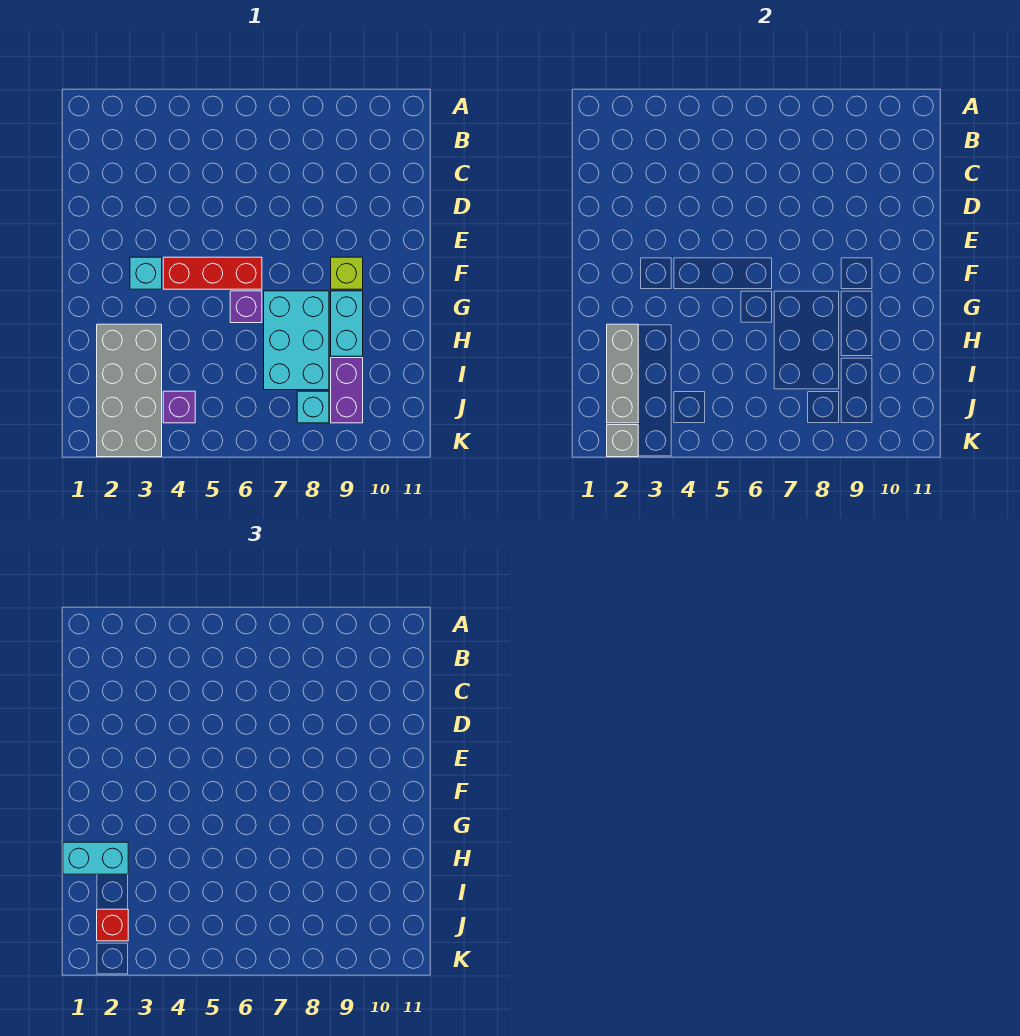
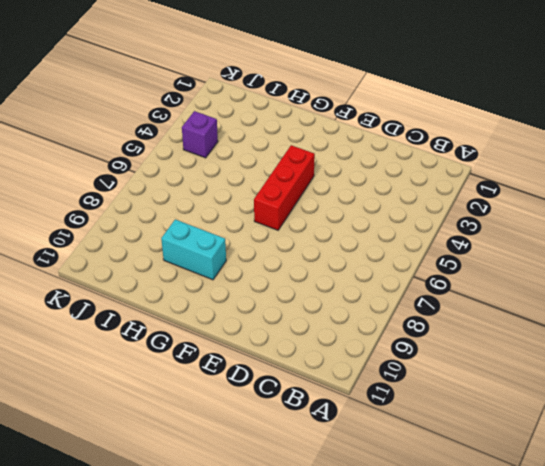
none -> cyan brick F3 level 1
none -> lime brick F9 level 1
none -> purple brick G6 level 1

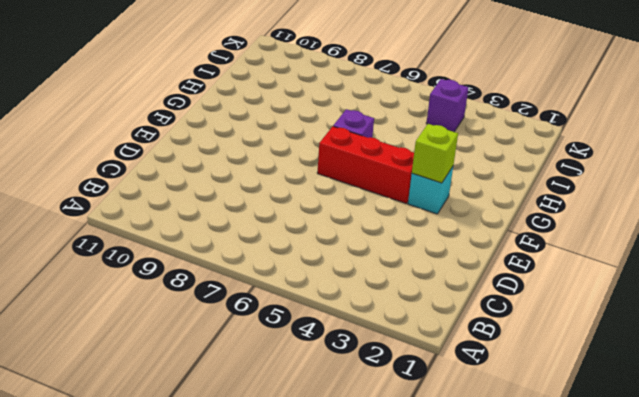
lime brick F3 level 2 -> lime brick F9 level 1
none -> cyan brick G7:I8 level 1
none -> cyan brick G9:H9 level 1
none -> grey brick H2:K3 level 1

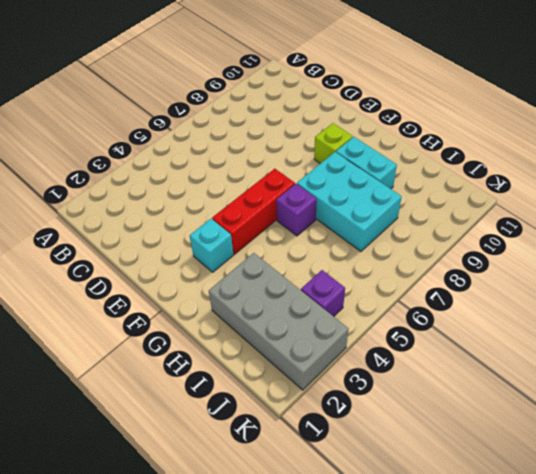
none -> purple brick I9:J9 level 1
none -> cyan brick J8 level 1
none -> grey brick H2:J2 level 2

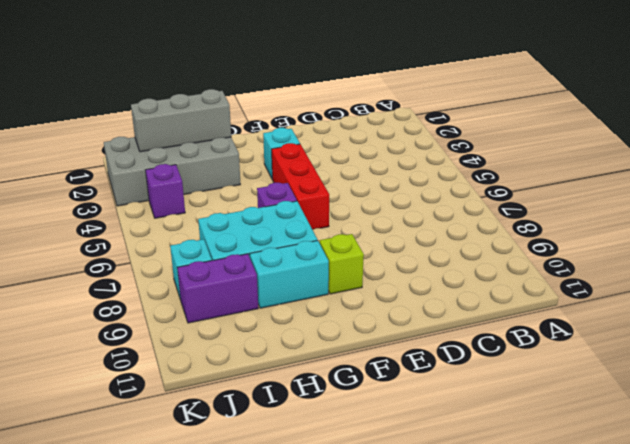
none -> grey brick K2 level 2
none -> cyan brick H1:H2 level 3
none -> red brick J2 level 3

